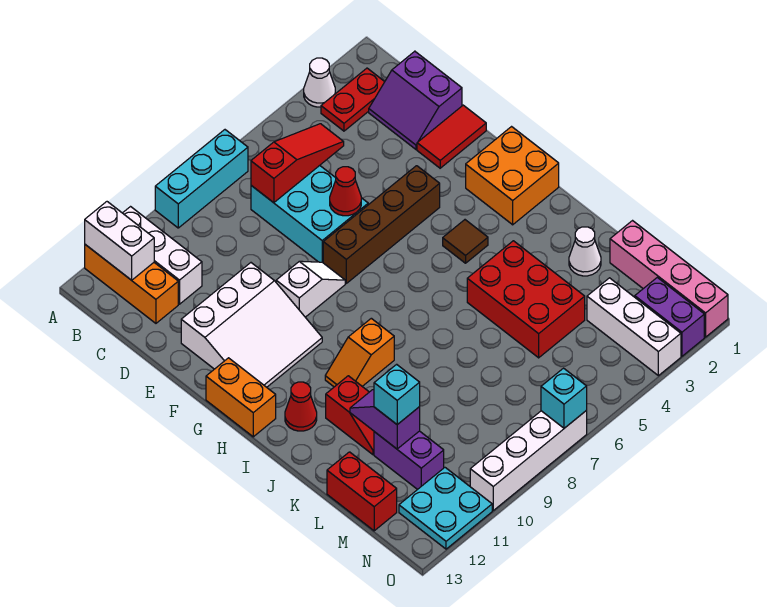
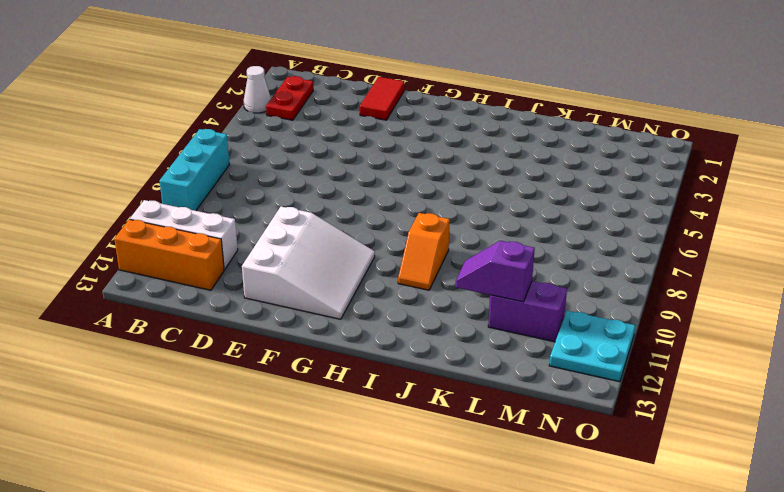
none -> purple slope C1:D2 level 1 top 1
none -> cyan brick C6:E7 level 1
none -> brown brick F4:F7 level 1
none -> white slope F8:F9 level 1 top 9

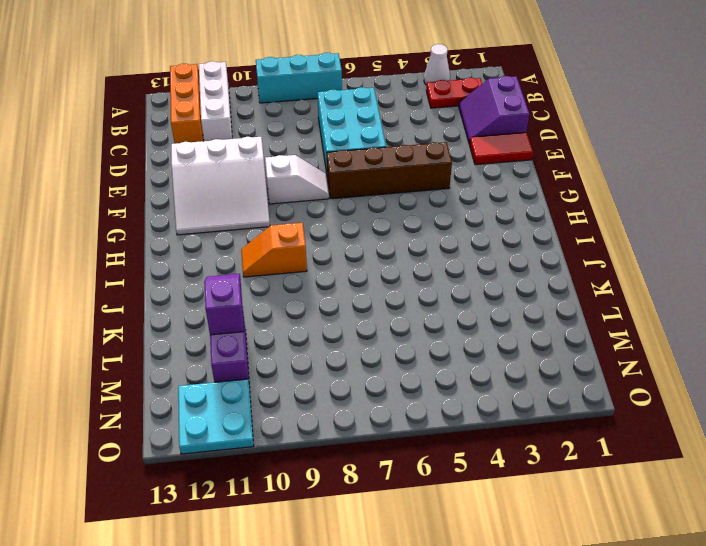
none -> orange brick G1:H2 level 1
none -> orange brick G13:H13 level 1
none -> brown tile H4 level 1
none -> red cone I12 level 1

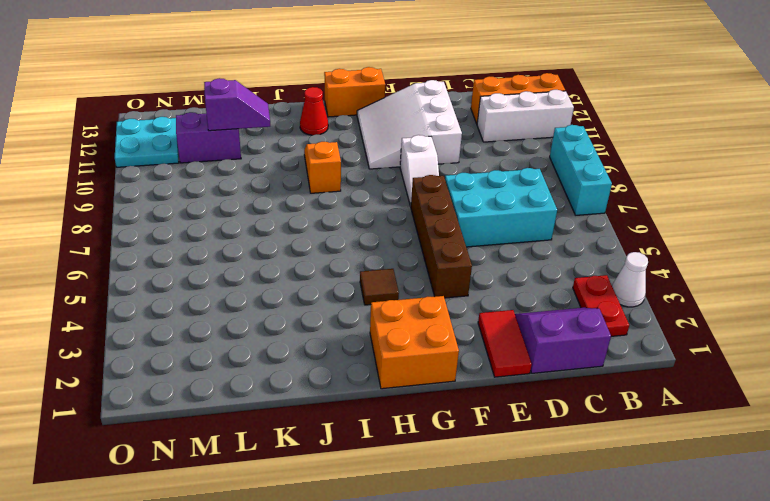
none -> red brick J4:L5 level 1
none -> red slope J11:K11 level 1 top J
none -> white cone K2 level 1
none -> pink brick L1:O1 level 1

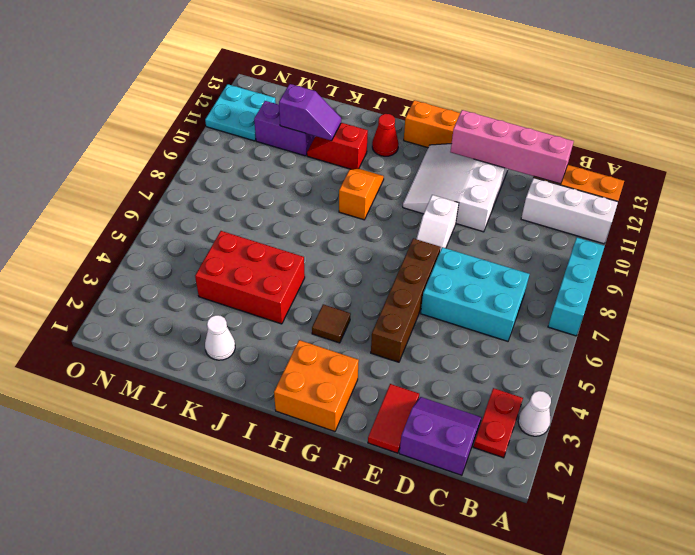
pink brick C12:F12 level 2 -> pink brick L1:O1 level 1
none -> red brick L13:M13 level 1
none -> white brick M3:O3 level 1
none -> purple brick N2:O2 level 1
none -> white brick O7:O10 level 1

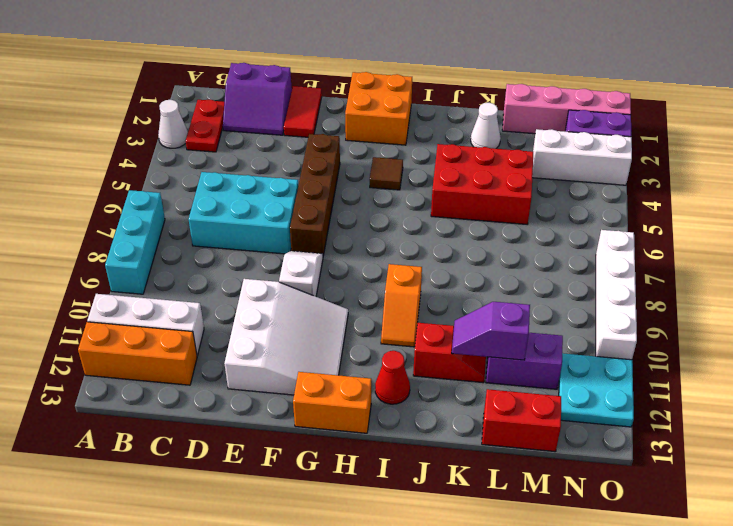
none -> white brick A12:B12 level 2
none -> red slope C5:C7 level 2 top 7
none -> red cone E6 level 2
none -> cyan brick O7 level 2

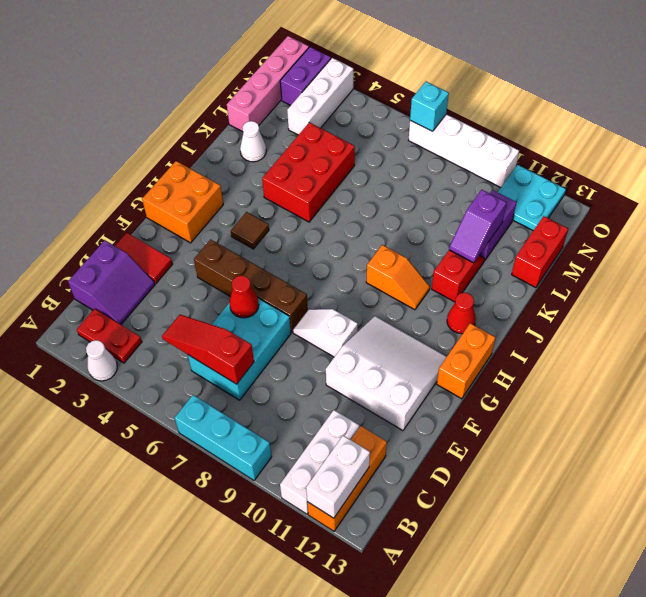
none -> cyan brick L11 level 3

